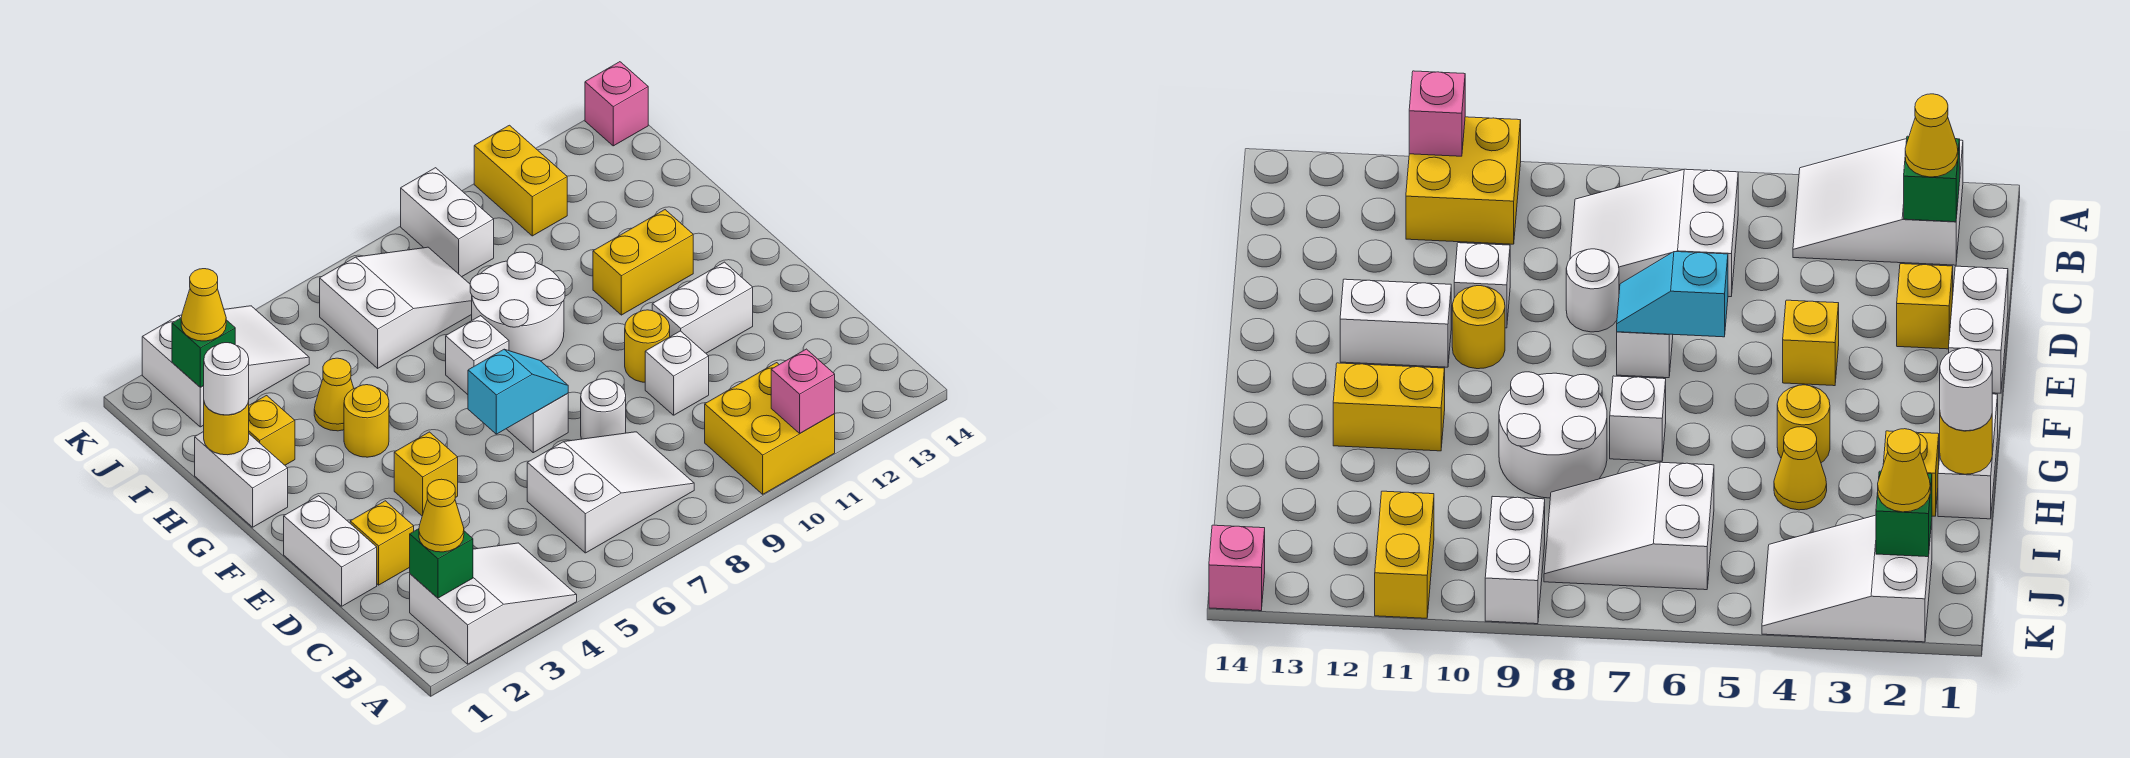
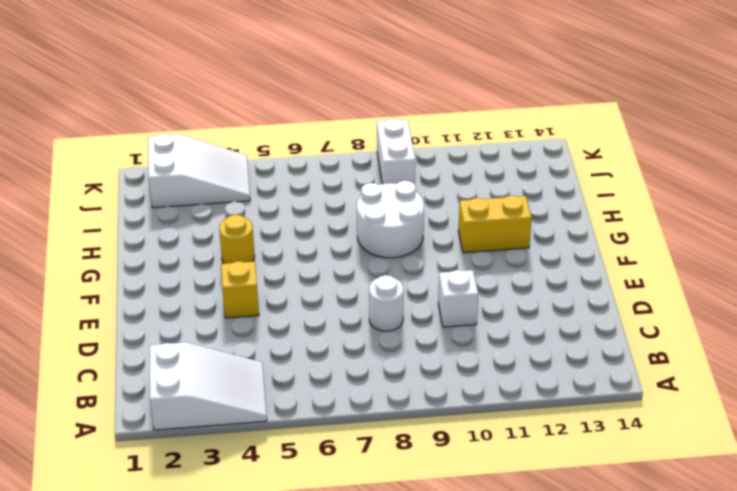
none -> yellow brick A10:B11 level 1
none -> white slope B6:C8 level 1 top 6
none -> white brick D1:E1 level 1
none -> yellow brick D2 level 1

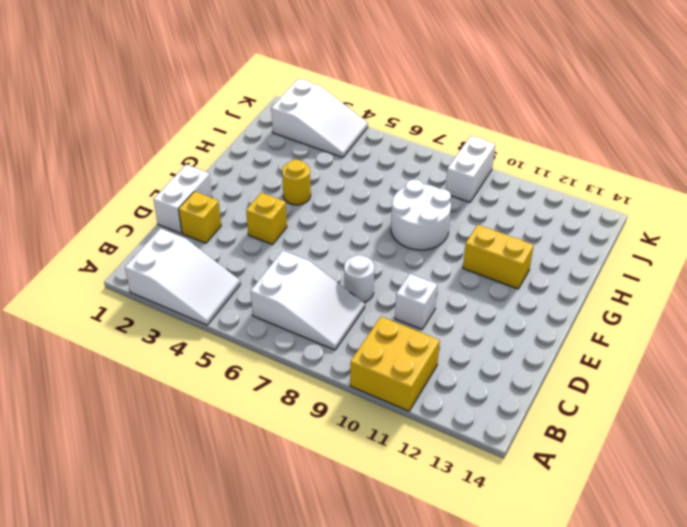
none -> white brick E7 level 1
none -> yellow round brick E10 level 1
none -> white brick E11:E12 level 1
none -> white brick G1:H1 level 1

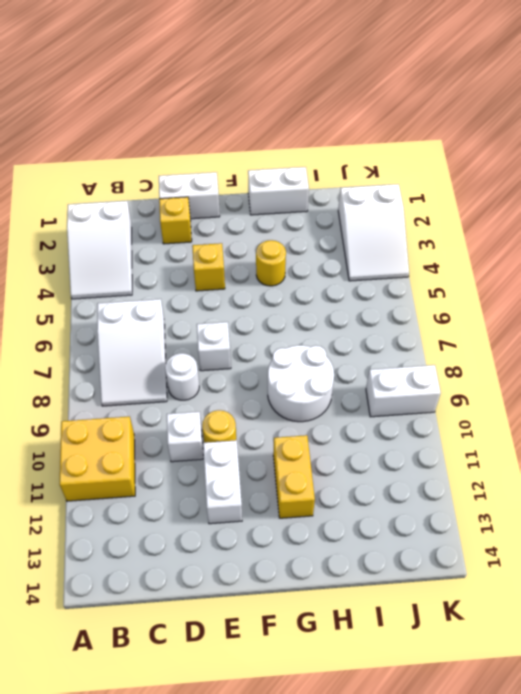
none -> white brick G7 level 1
none -> yellow brick H2 level 1
none -> yellow cone H4 level 1
none -> white slope I6:J8 level 1 top 6

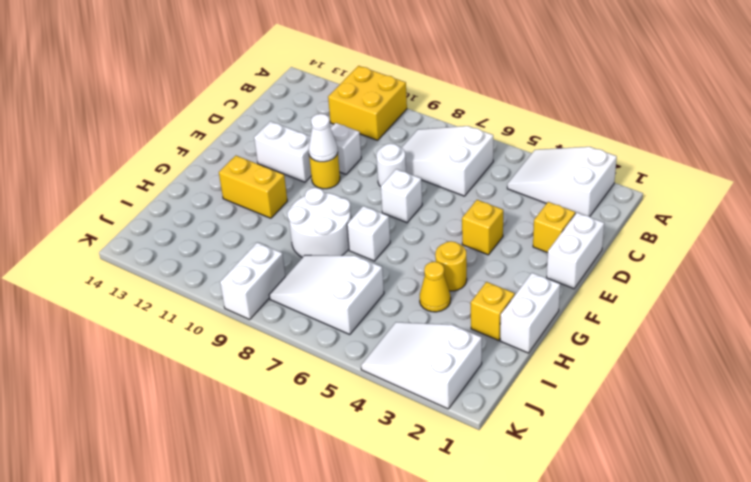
white cone E10 level 2 -> none
none -> yellow brick J11:K11 level 1
none -> pink brick K14 level 1
none -> pink brick A11 level 2
none -> green brick B2 level 2

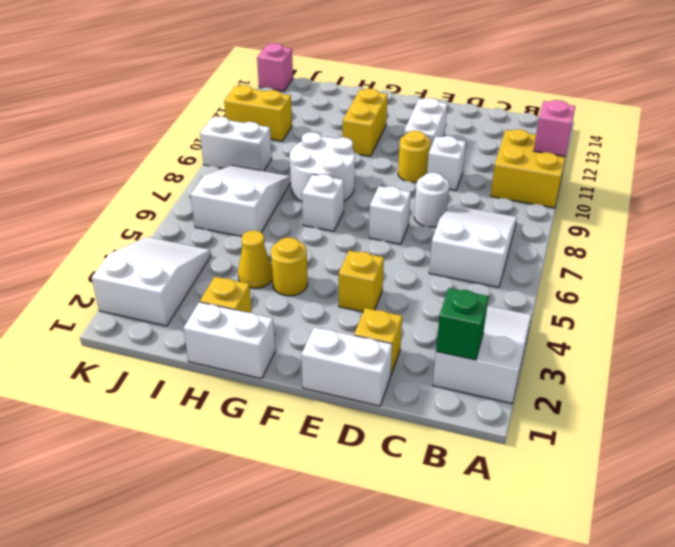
none -> cyan slope E6:E7 level 2 top 6
none -> yellow round brick H1 level 2
none -> green brick J2 level 2
none -> yellow cone B2 level 3

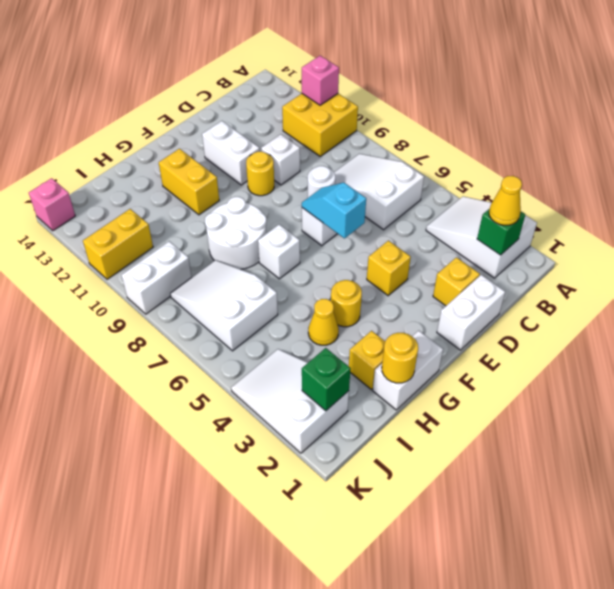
none -> white round brick H1 level 3
none -> yellow cone J2 level 3

